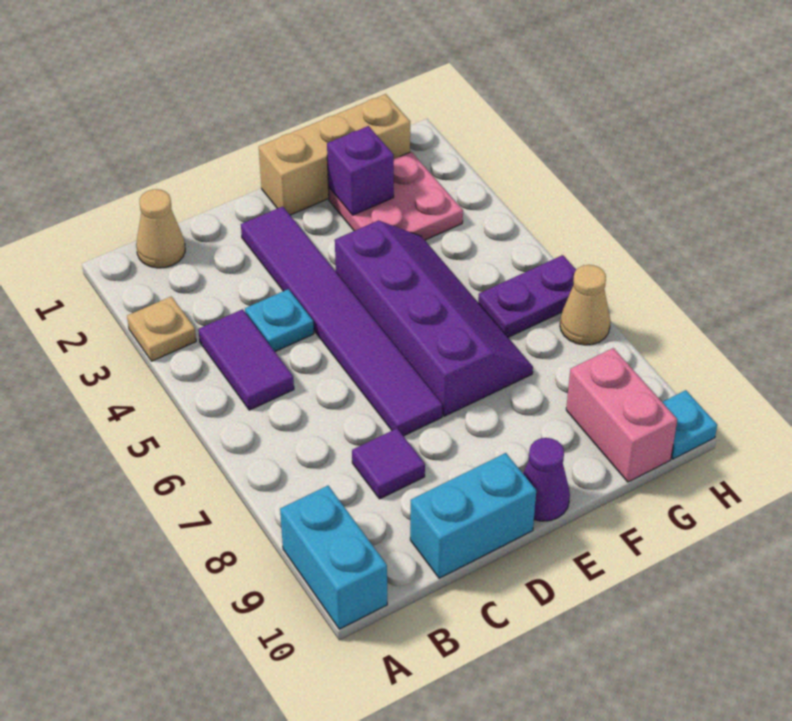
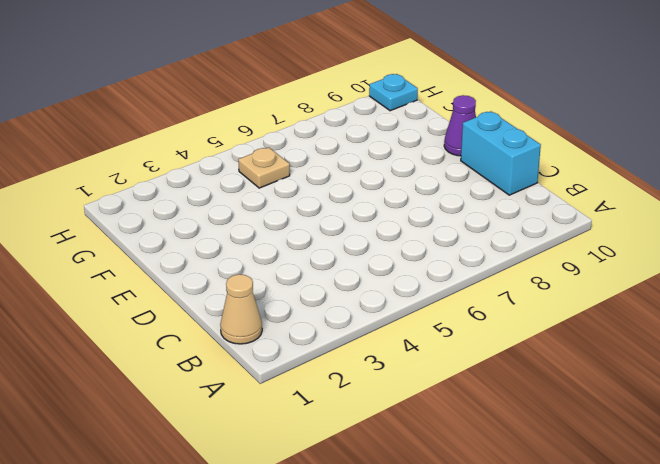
tan plate G5 level 1 -> tan plate A3 level 1
none -> cyan brick A9:A10 level 1
none -> purple tile B4:B5 level 1
none -> cyan plate C4 level 1

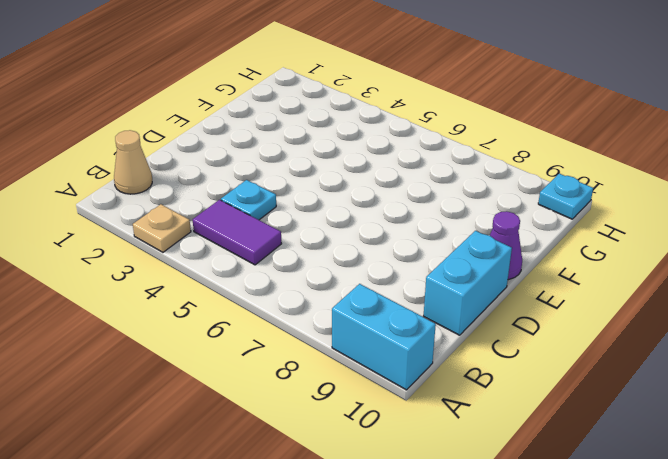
none -> purple tile C8 level 1
none -> purple tile D2:D7 level 1
none -> tan brick E1:G1 level 1

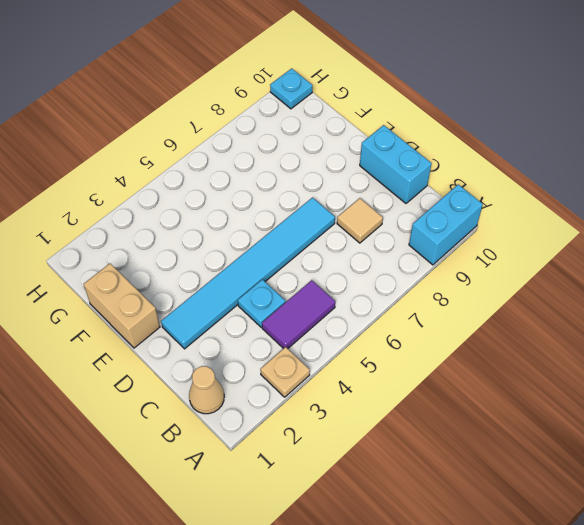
tan tile C8 level 1 -> purple tile C8 level 1
cyan tile D2:D7 level 1 -> purple tile D2:D7 level 1
tan brick E1:F1 level 1 -> tan brick E1:G1 level 1
none -> purple slope E4:F7 level 1 top E
none -> purple cone E10 level 1
none -> pink plate F2:G3 level 1

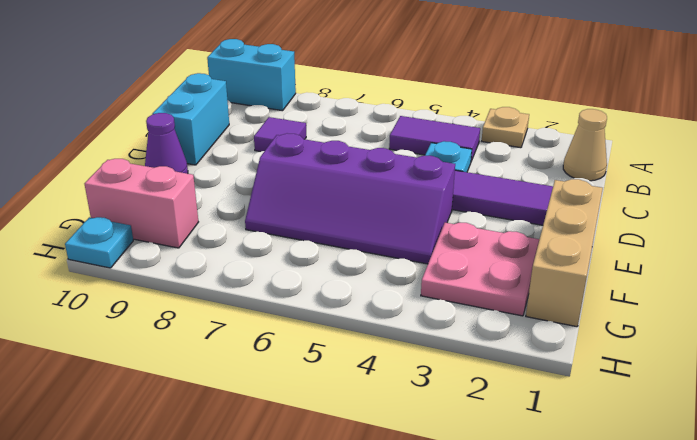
none -> purple plate G6:H6 level 1
none -> tan cone H7 level 1
none -> purple brick F2 level 2

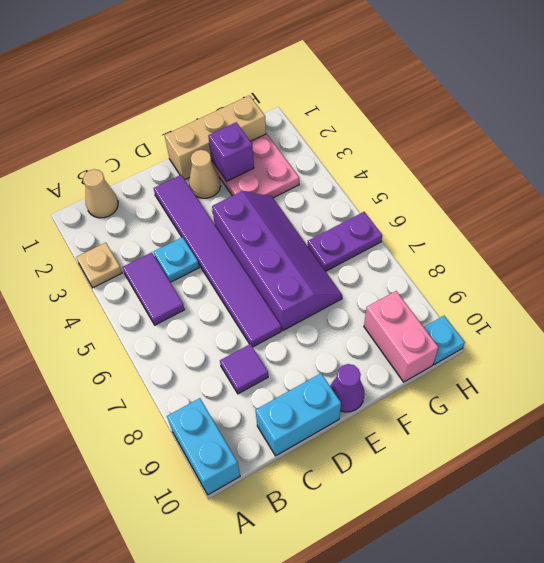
tan cone E2 level 1 -> tan cone H7 level 1

